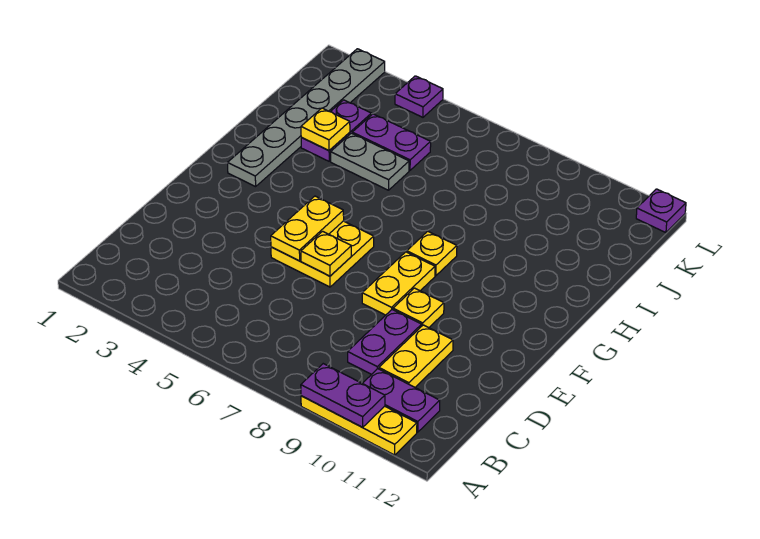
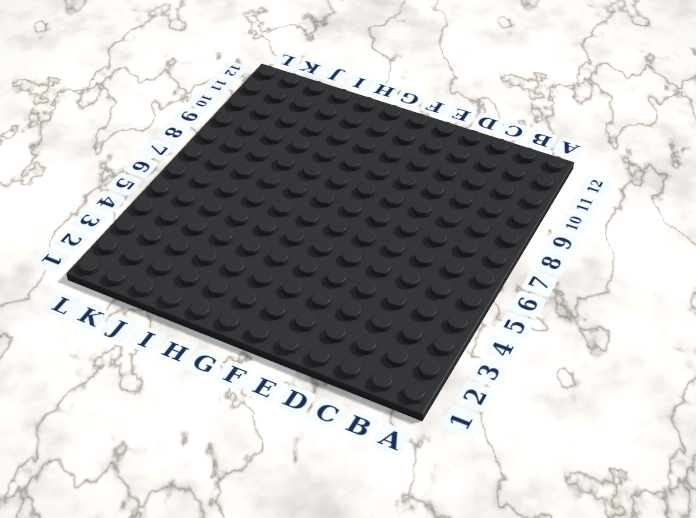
none -> yellow plate A9:A11 level 1
none -> purple plate B10:B11 level 1
none -> purple plate C9:D9 level 1

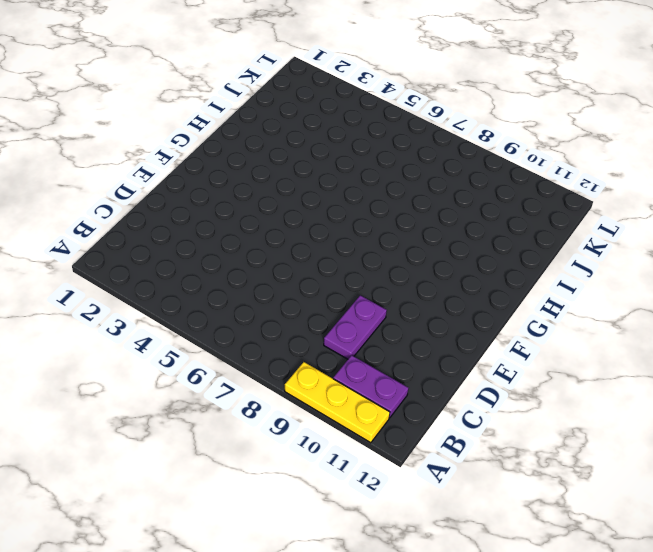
none -> yellow plate C10:D10 level 1
none -> yellow plate E5:F6 level 1
none -> yellow plate E8:F8 level 1

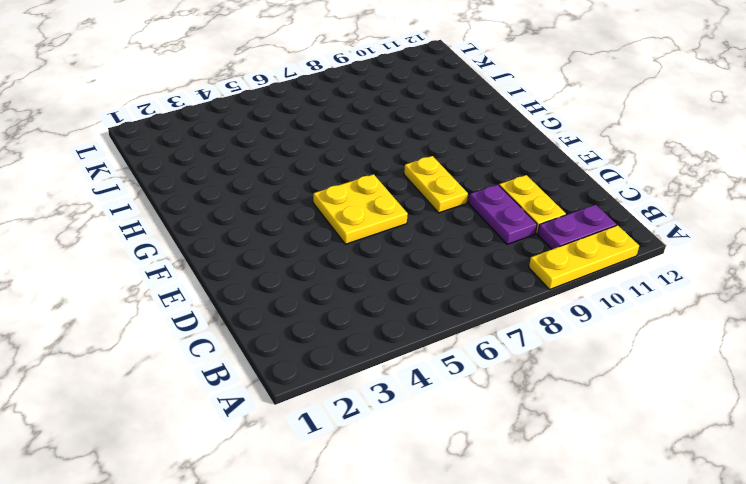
none -> yellow plate E9 level 1
none -> grey plate G2:L2 level 1
none -> yellow plate G8 level 1

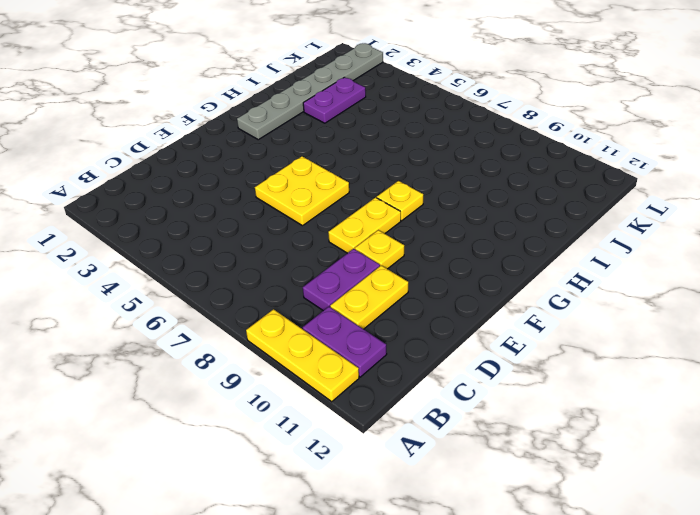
none -> grey plate I4:I5 level 1
none -> purple plate J4:J5 level 1
none -> purple plate L4 level 1

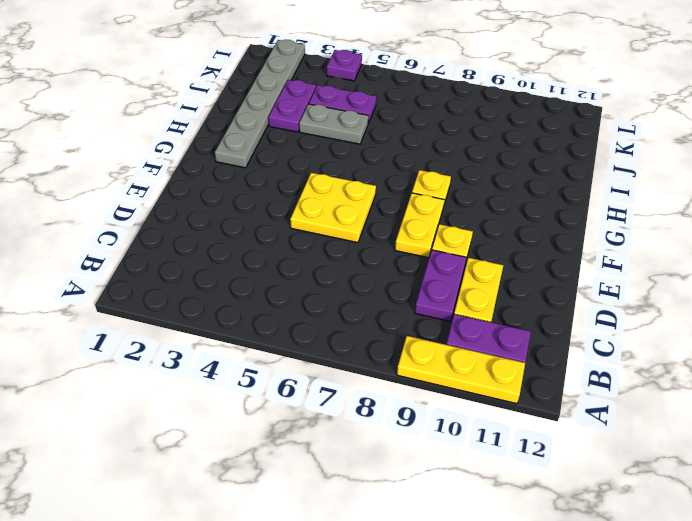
none -> purple plate L12 level 1
none -> purple plate A9:A10 level 2
none -> yellow plate E5:F5 level 2

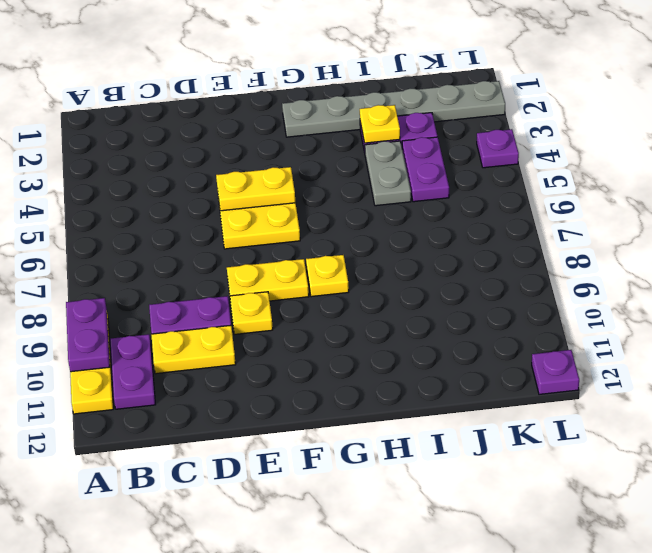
none -> yellow plate E6 level 2

